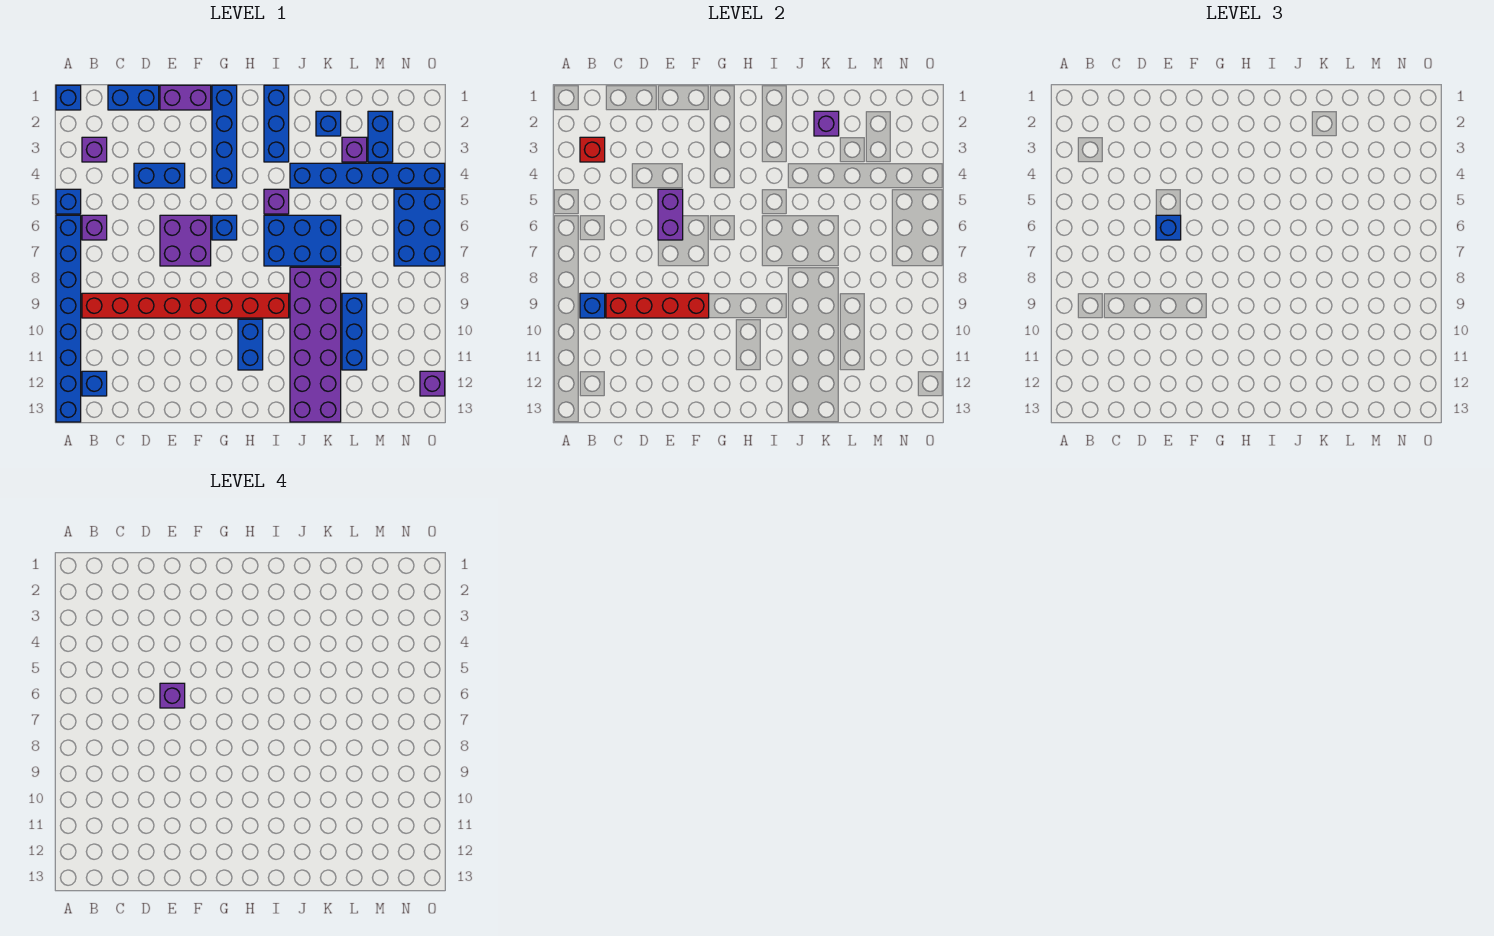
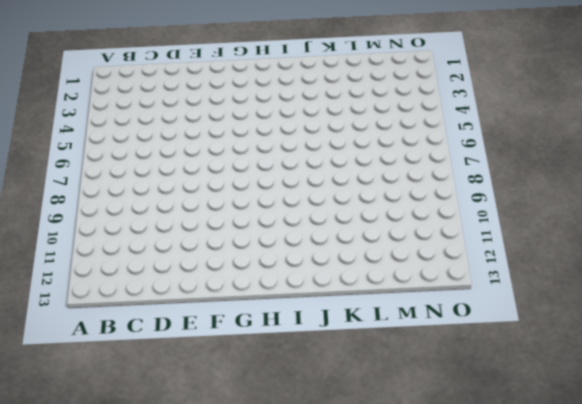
none -> blue brick A1 level 1
none -> blue brick A5 level 1
none -> blue brick A6:A13 level 1
none -> purple brick B3 level 1

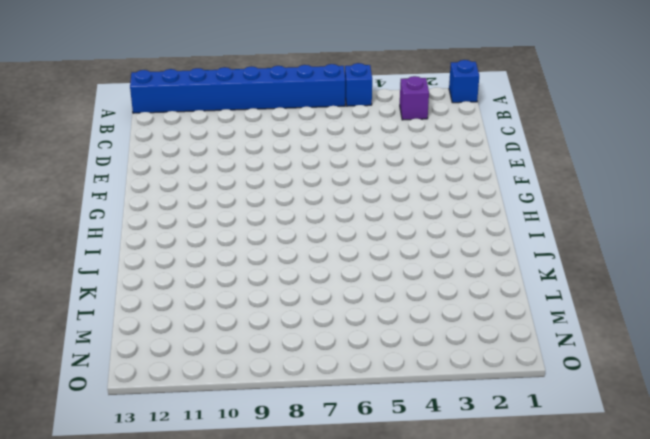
none -> purple brick B6 level 1
none -> red brick B9:I9 level 1
none -> blue brick B12 level 1
none -> blue brick C1:D1 level 1

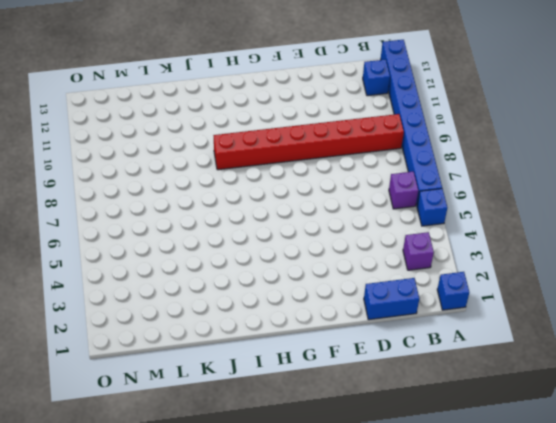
none -> blue brick D4:E4 level 1
none -> purple brick E1:F1 level 1
none -> purple brick E6:F7 level 1
none -> blue brick G1:G4 level 1

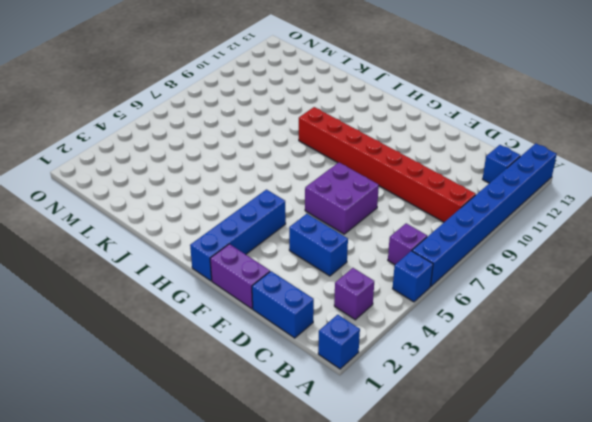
none -> blue brick G6 level 1
none -> blue brick H10:H11 level 1
none -> blue brick I1:I3 level 1
none -> purple brick I5 level 1

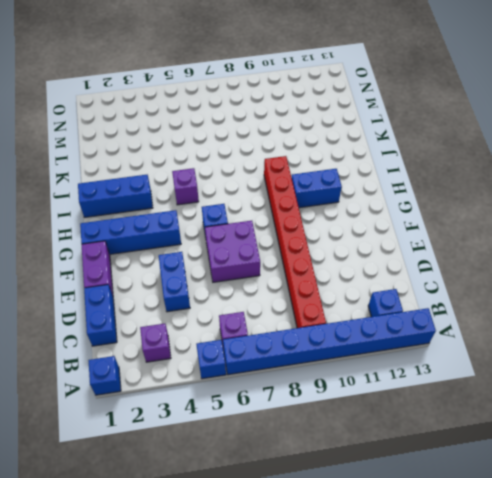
none -> blue brick I6:K7 level 1
none -> blue brick J4:O4 level 1
none -> purple brick J8:K13 level 1
none -> blue brick K2 level 1

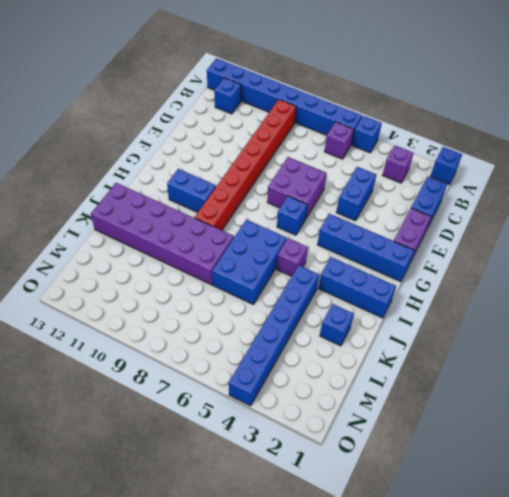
none -> purple brick L3 level 1
none -> blue brick L9:L11 level 1
none -> blue brick M2:M3 level 1
none -> blue brick N5:O7 level 1

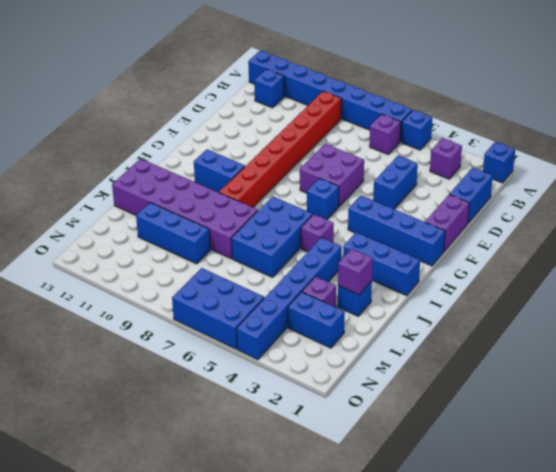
none -> purple brick O12 level 1
none -> red brick B3 level 2
none -> blue brick B9 level 2
none -> red brick C9:F9 level 2

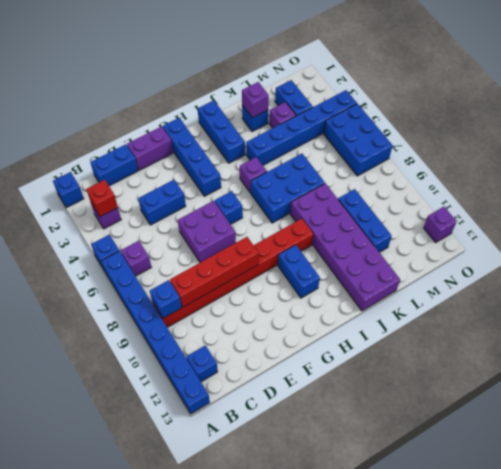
none -> purple brick E5:E6 level 2
none -> blue brick E6 level 3
none -> purple brick E6 level 4

